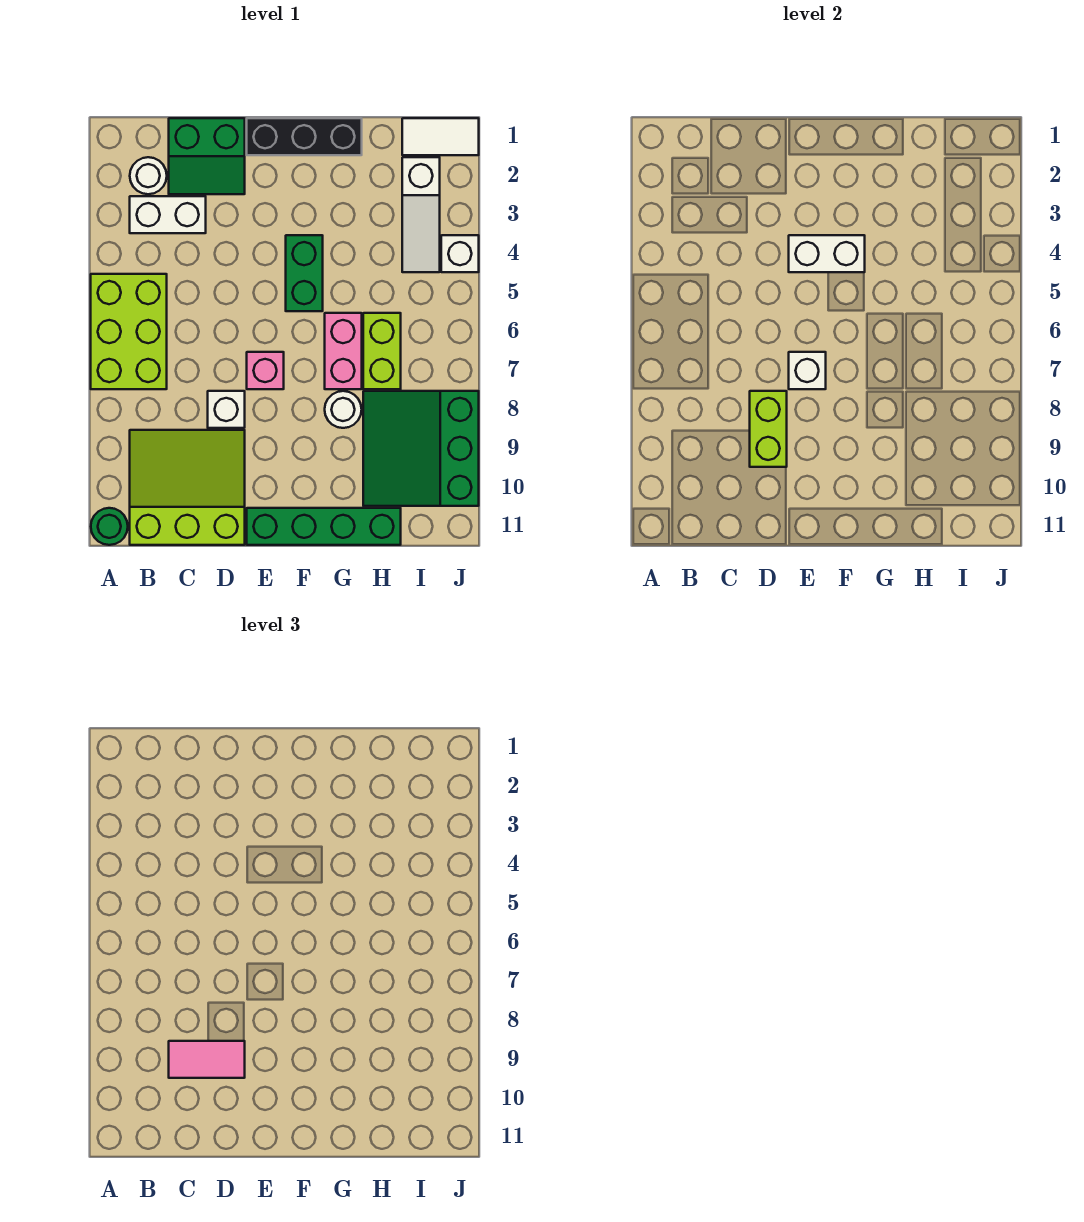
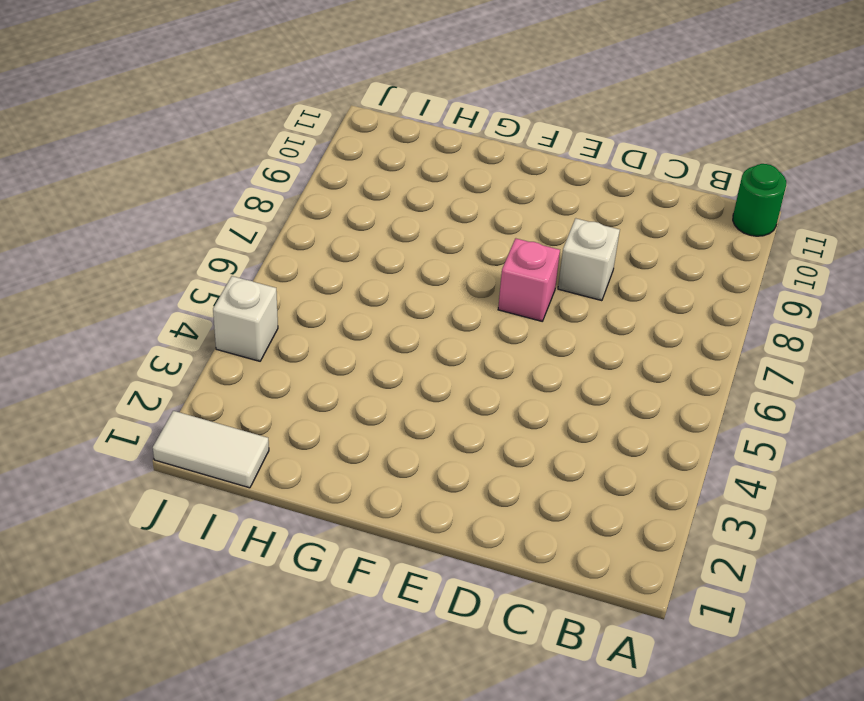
none -> lime brick A5:B7 level 1
none -> white round brick B2 level 1
none -> white brick B3:C3 level 1

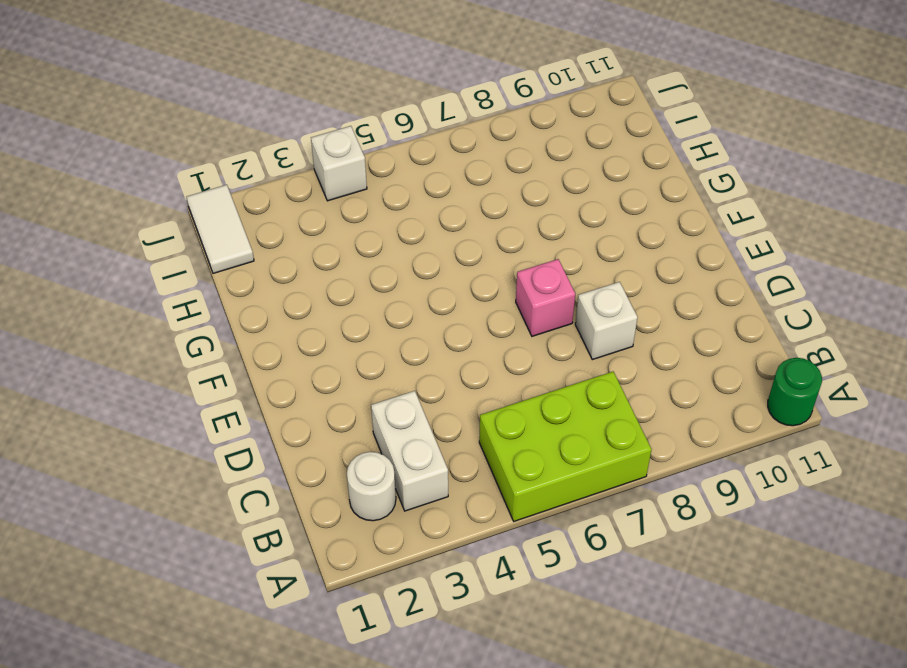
none -> lime slope B9:D11 level 1 top 11
none -> green slope C1:D2 level 1 top 1
none -> black brick E1:G1 level 1

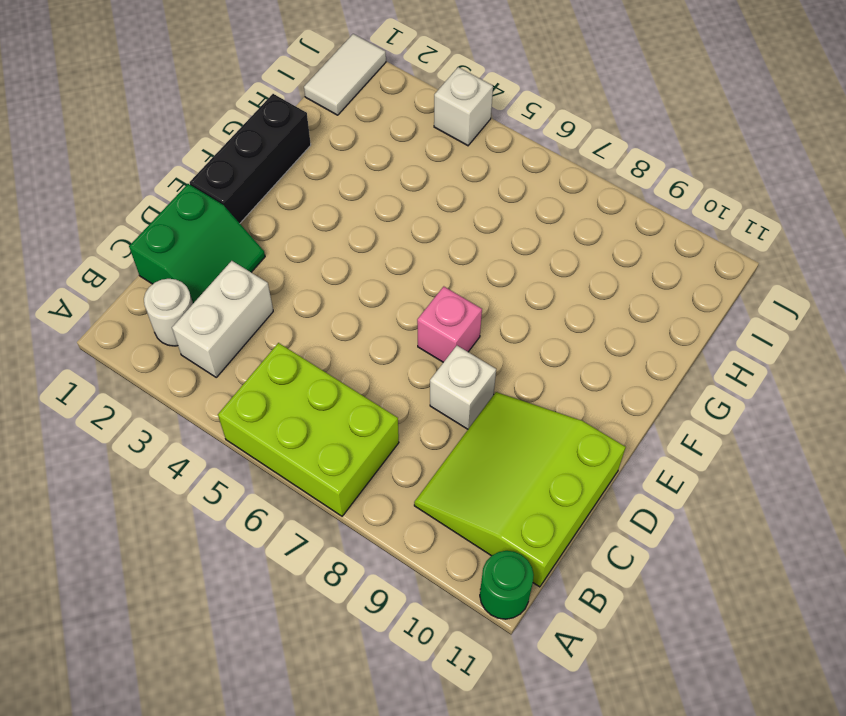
none -> green brick E11:H11 level 1
none -> green brick F4:F5 level 1
none -> pink brick G6:G7 level 1

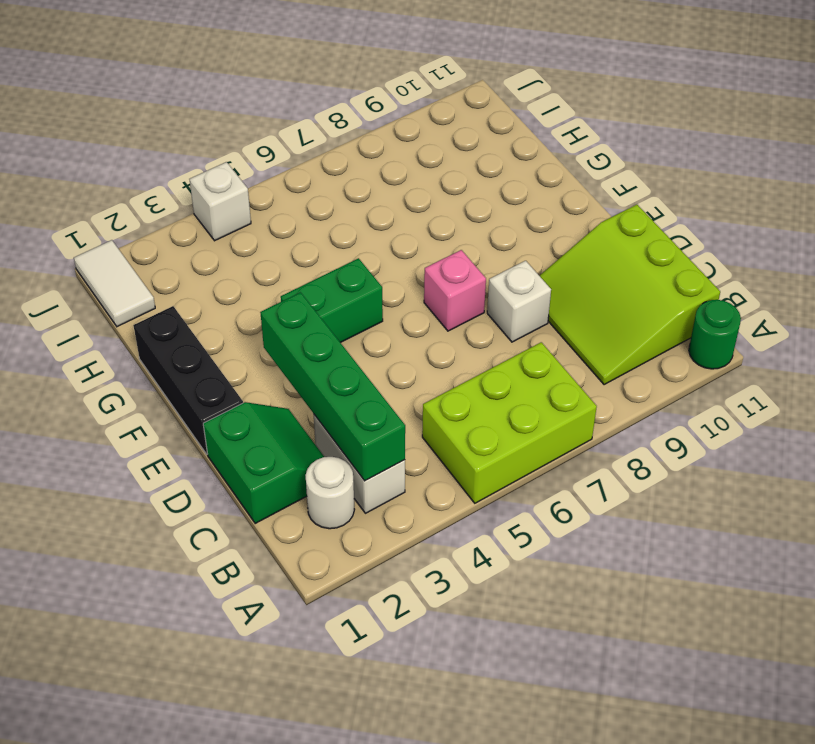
green brick B3:E3 level 2 -> green brick E11:H11 level 1
none -> pink brick G6:G7 level 1
none -> white round brick G8 level 1
none -> lime brick H6:H7 level 1

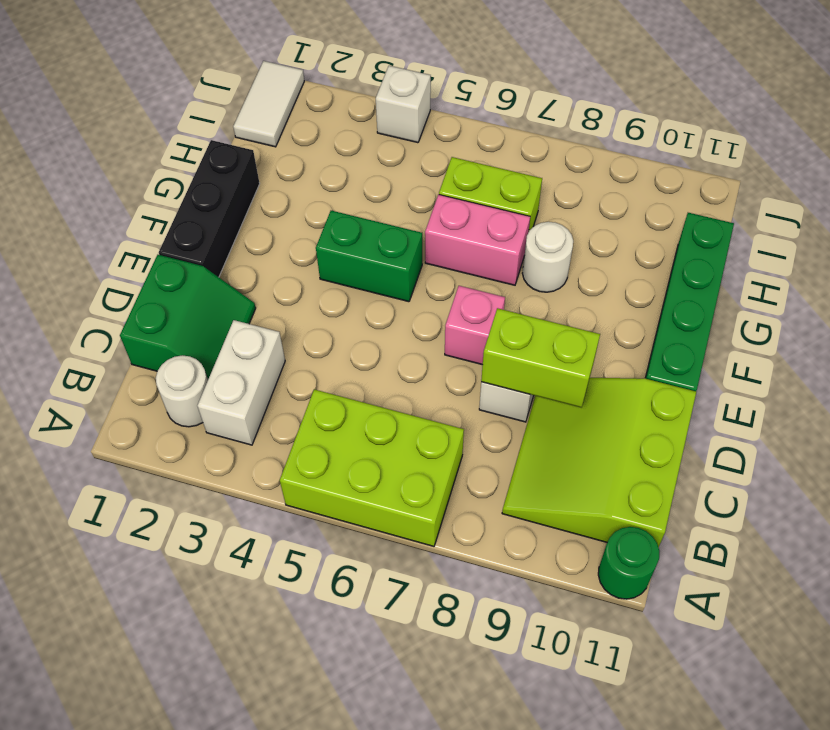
none -> green slope H8:J10 level 1 top J
none -> white slope I2:I4 level 1 top 2
none -> white brick E4:F4 level 2

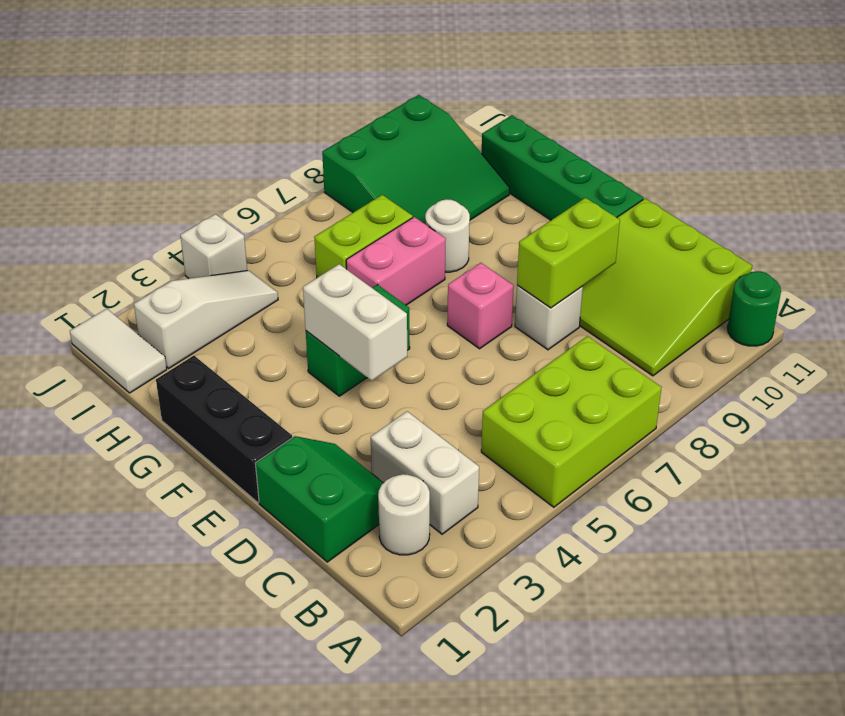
none -> white brick E7 level 2
none -> pink tile C9:D9 level 3

